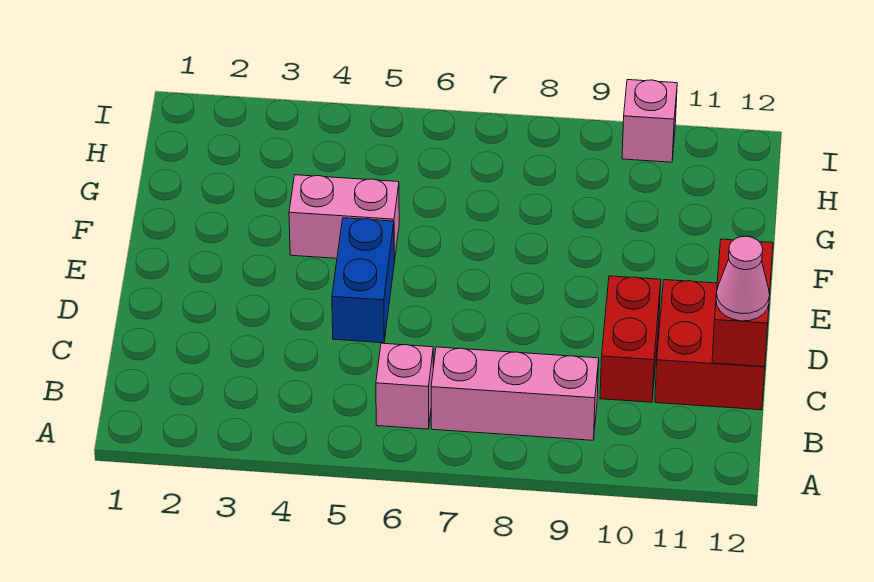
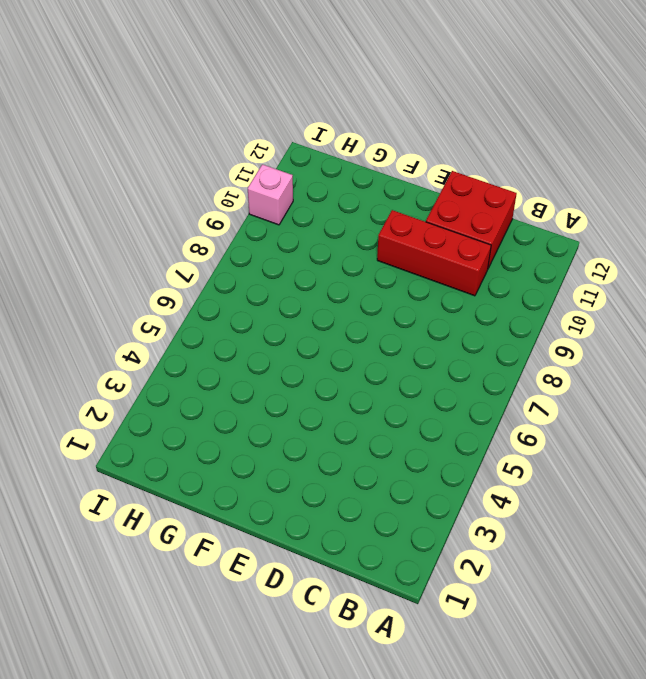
red brick C10:E10 level 1 -> red brick C10:D10 level 1
none -> pink brick B6 level 1
none -> pink brick B7:B9 level 1

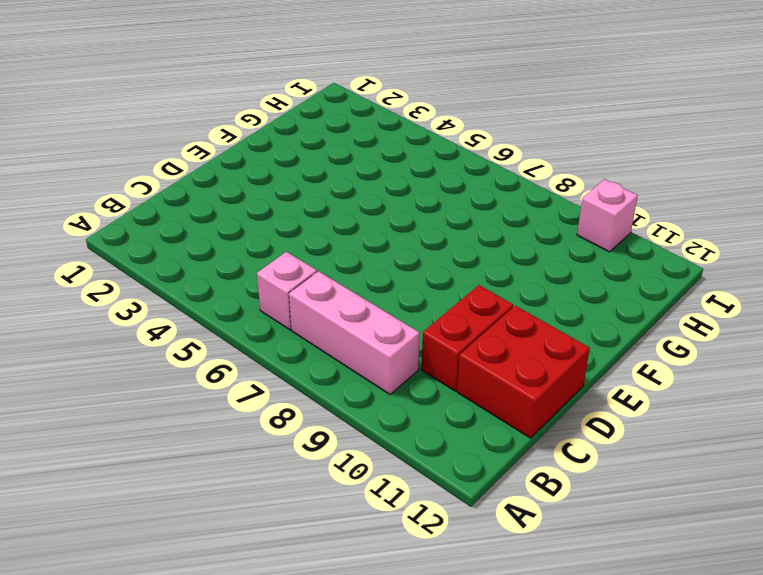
none -> blue brick D5:E5 level 1
none -> pink brick F4:F5 level 1

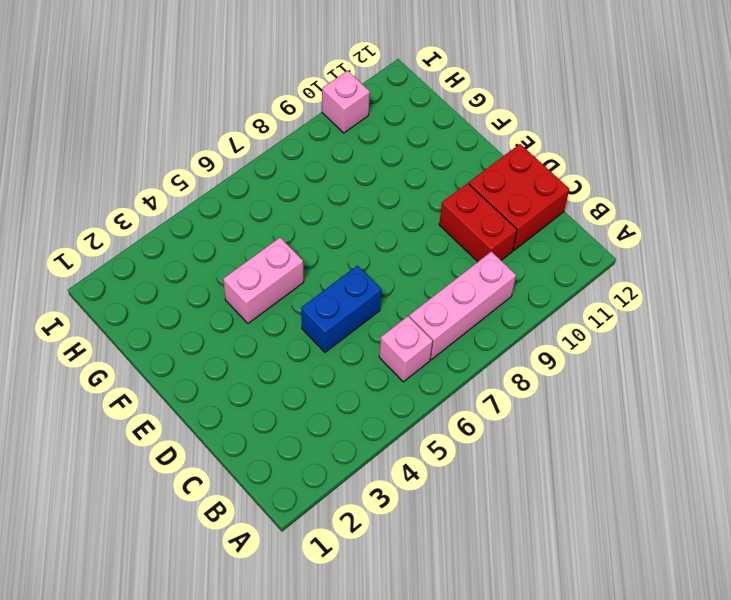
blue brick D5:D6 level 1 -> blue brick D5:E5 level 1
none -> red brick C12:D12 level 2
none -> pink cone C12 level 3

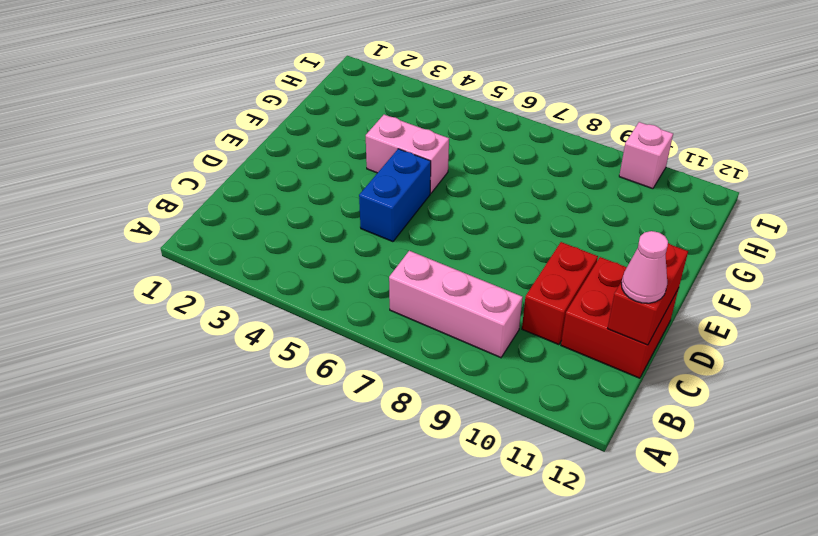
none -> pink brick B6 level 1

